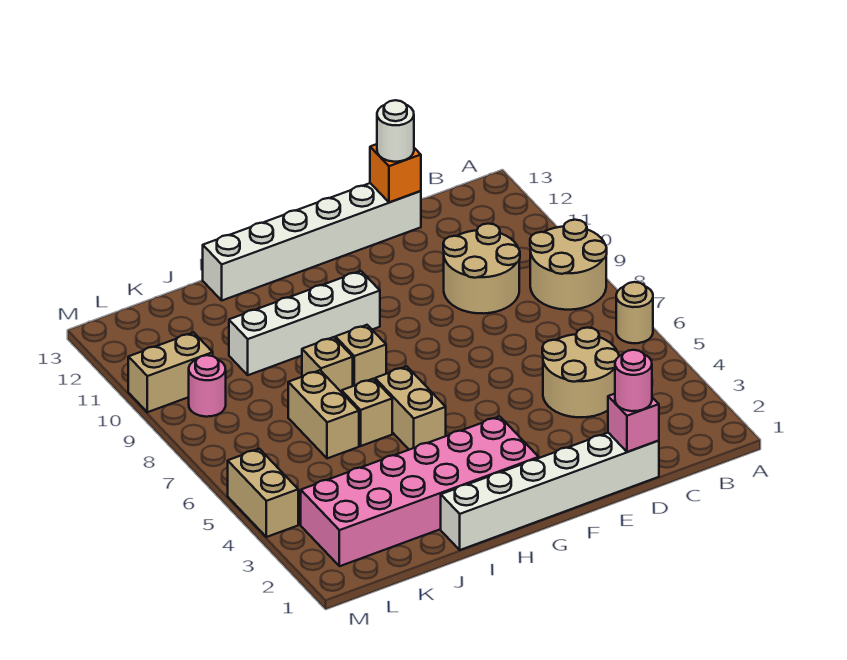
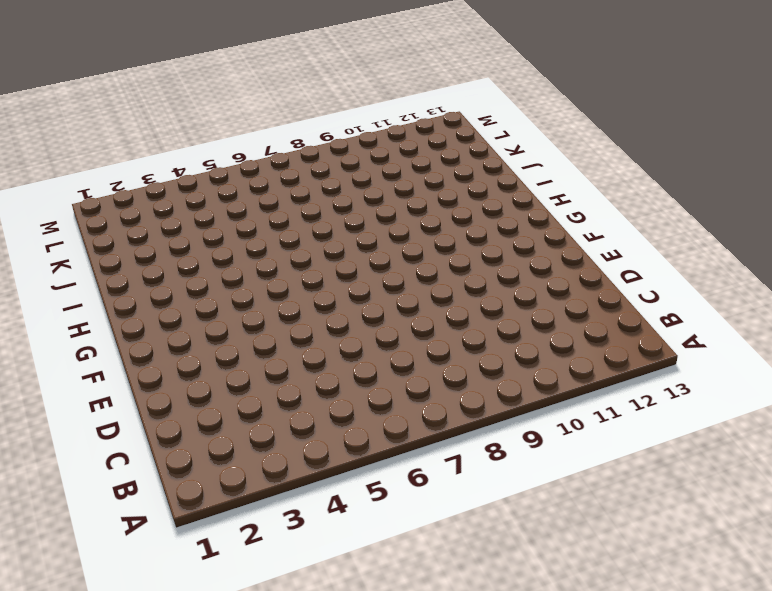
none -> tan round brick A6 level 1
none -> tan round brick A8:B9 level 1
none -> tan round brick C4:D5 level 1

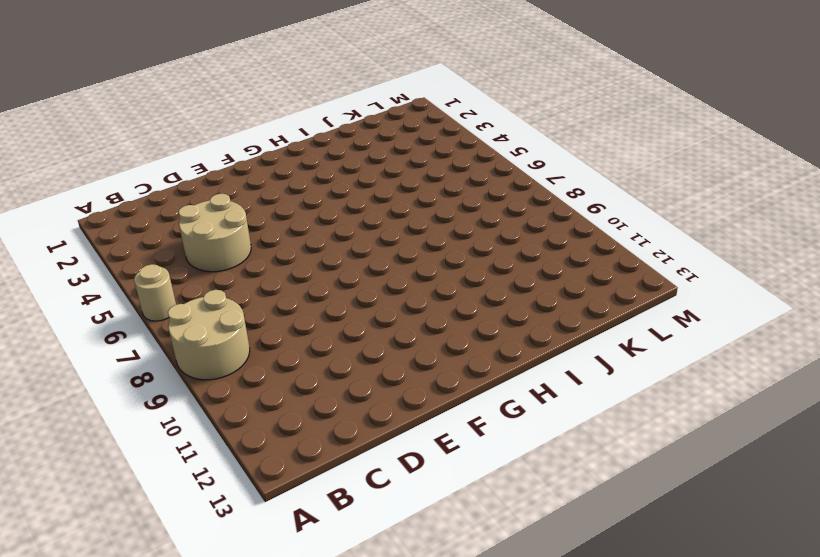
none -> tan round brick C9:D10 level 1
none -> white brick D1:I1 level 1
none -> white brick D13:I13 level 1

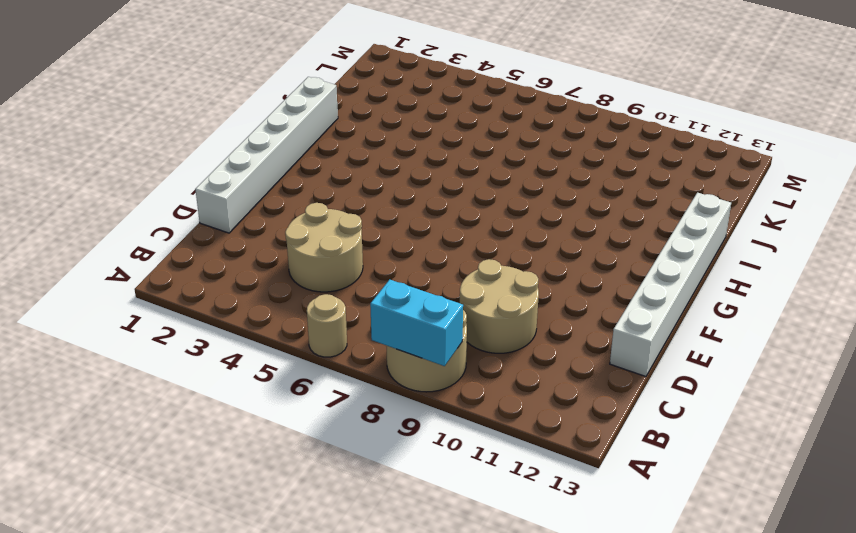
cyan brick A8:A9 level 2 -> none
none -> pink brick G2:L3 level 1
none -> white brick G10:J10 level 1
none -> tan brick H5:H6 level 1

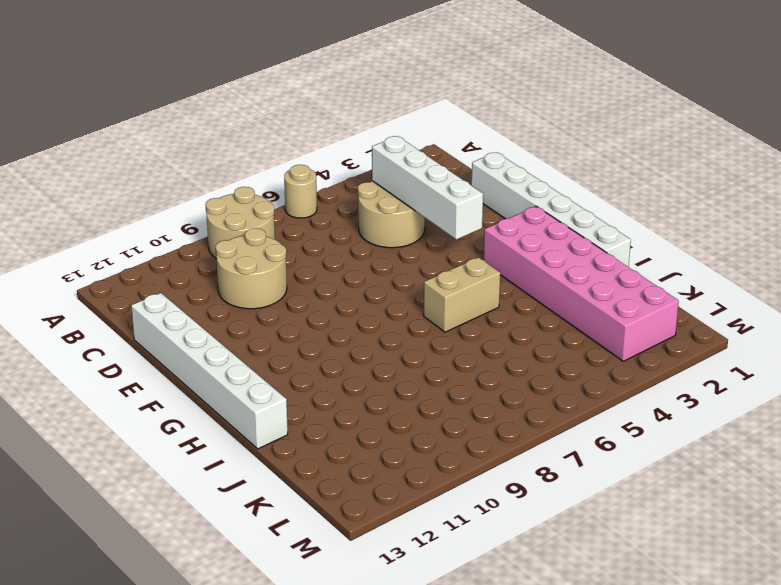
white brick C4:F4 level 2 -> white brick G10:J10 level 1
none -> tan brick H8 level 1
none -> tan brick I6 level 1
none -> tan brick I8 level 1

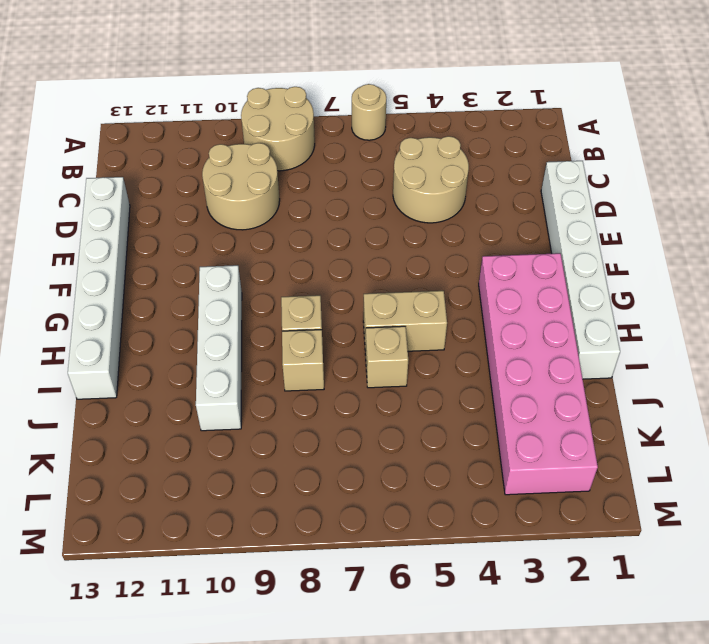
none -> tan brick J6:J7 level 1
none -> pink round brick L9 level 1
none -> tan brick L10:M10 level 1

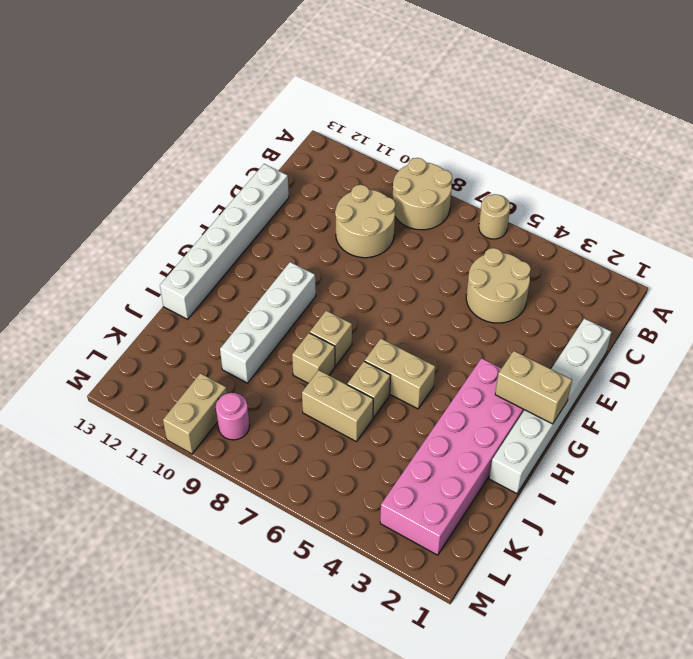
tan brick G1:G2 level 2 -> tan brick M4:M5 level 1
none -> pink brick D1 level 2
none -> orange brick D13 level 2
none -> pink round brick D1 level 3

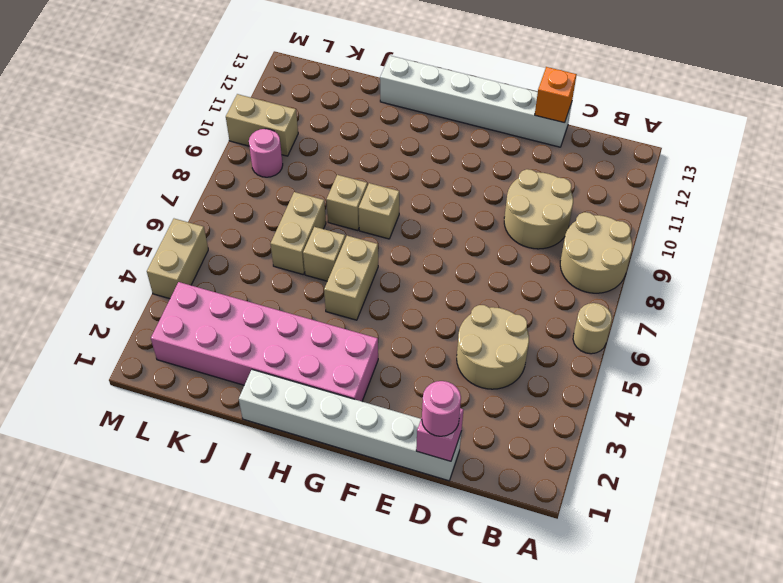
none -> white brick G10:J10 level 1
none -> white round brick D13 level 3

